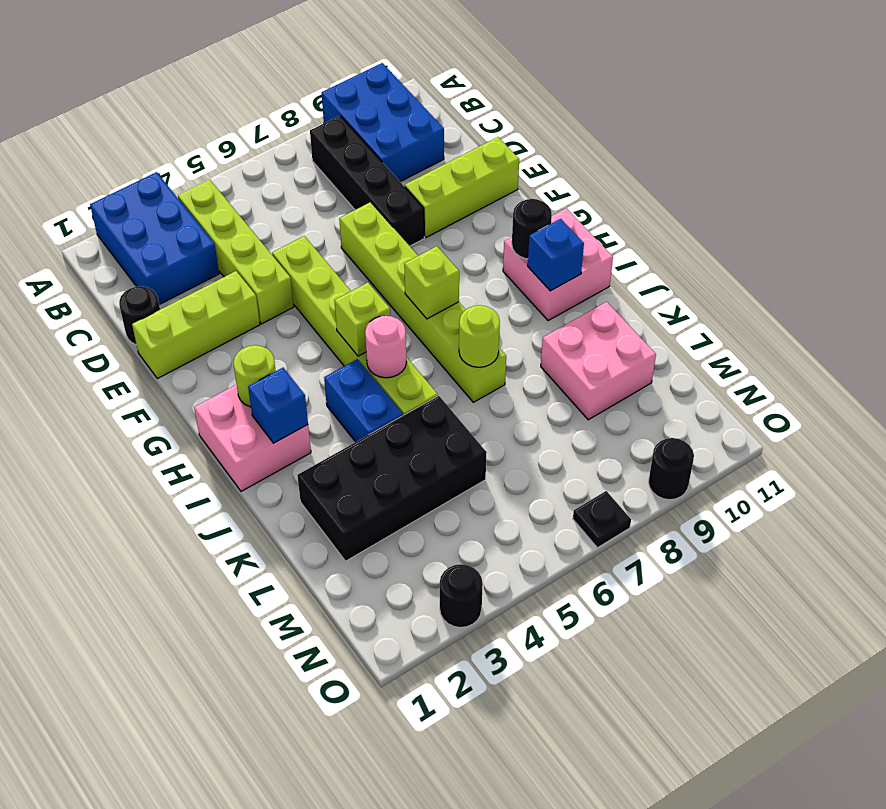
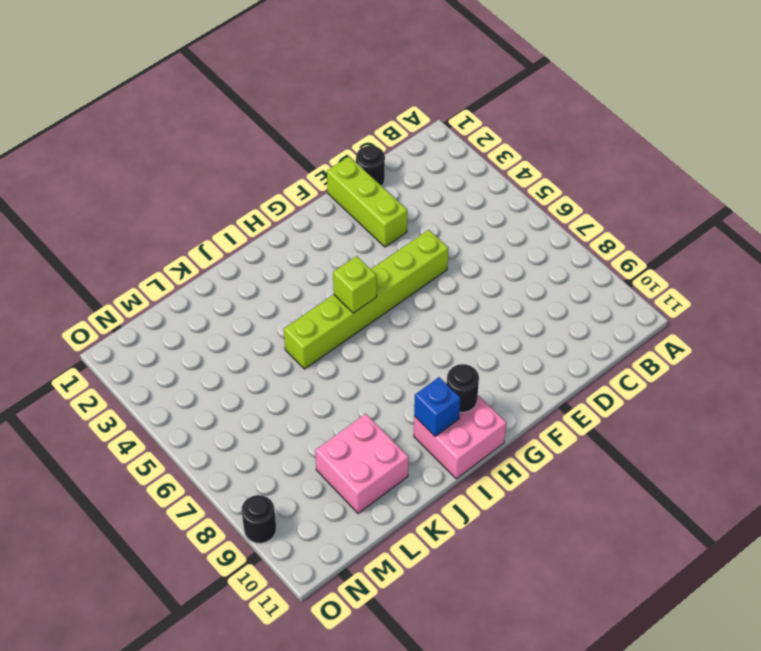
none -> blue brick A2:C3 level 1
none -> blue brick A9:C10 level 1
none -> lime brick B4:E4 level 1

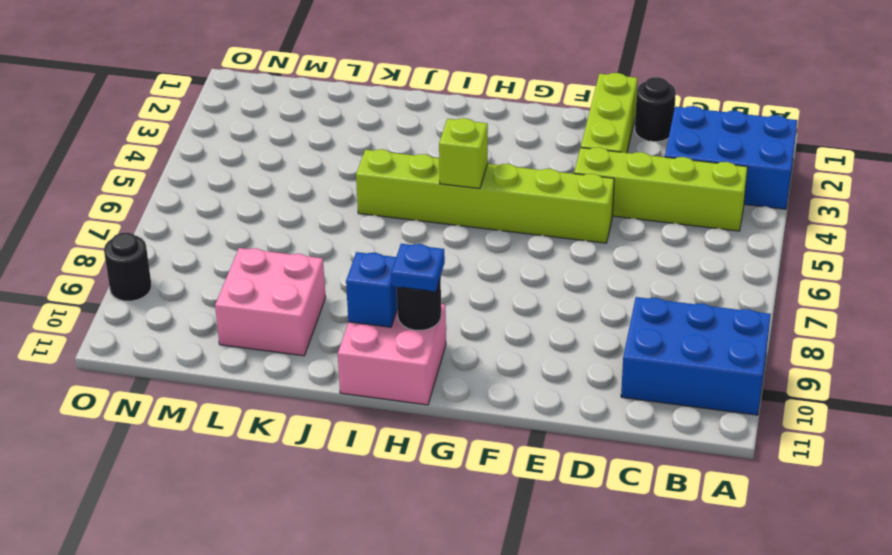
blue plate H10 level 3 -> none
none -> black brick B8:E8 level 1
none -> lime brick E7:J7 level 1
none -> lime brick E9:E11 level 1

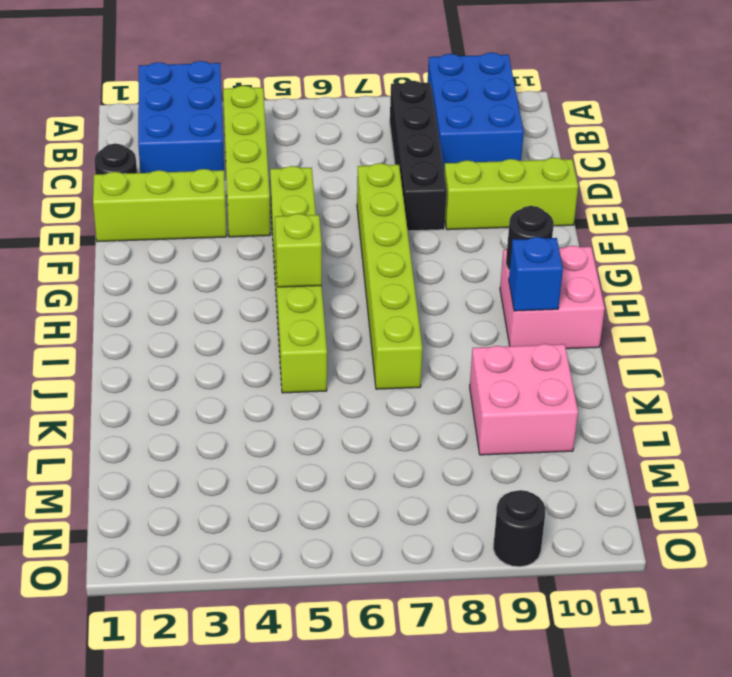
none -> pink brick H1:I2 level 1
none -> blue brick I4:J4 level 1
none -> black brick K2:L5 level 1

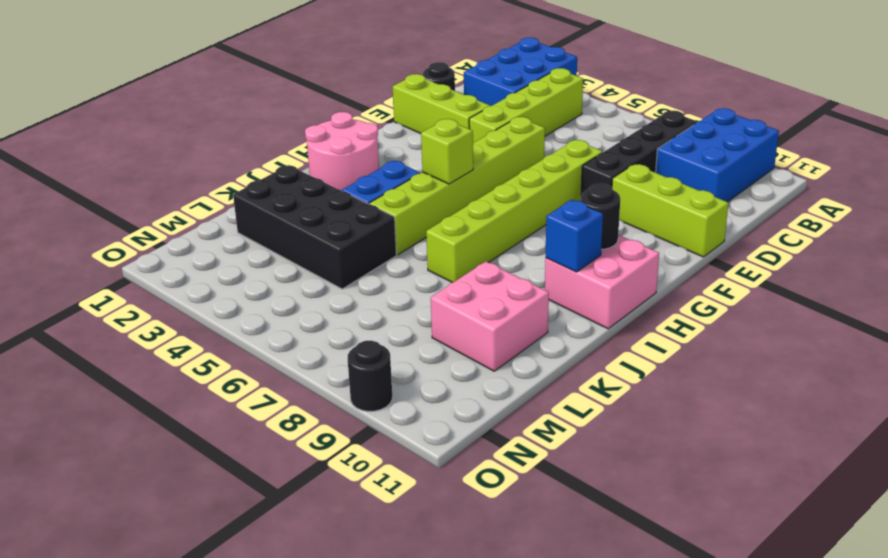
pink round brick H1:I2 level 1 -> pink brick H1:I2 level 1
none -> black round brick O3 level 1
none -> black plate O7 level 1
none -> lime round brick H2 level 2

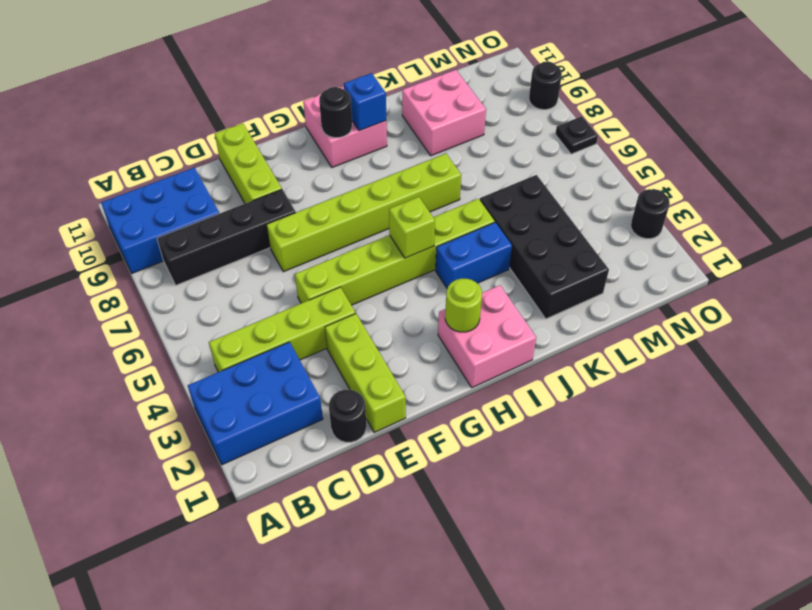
none -> lime brick H7 level 2
none -> blue brick I2 level 2
none -> pink round brick I5 level 2

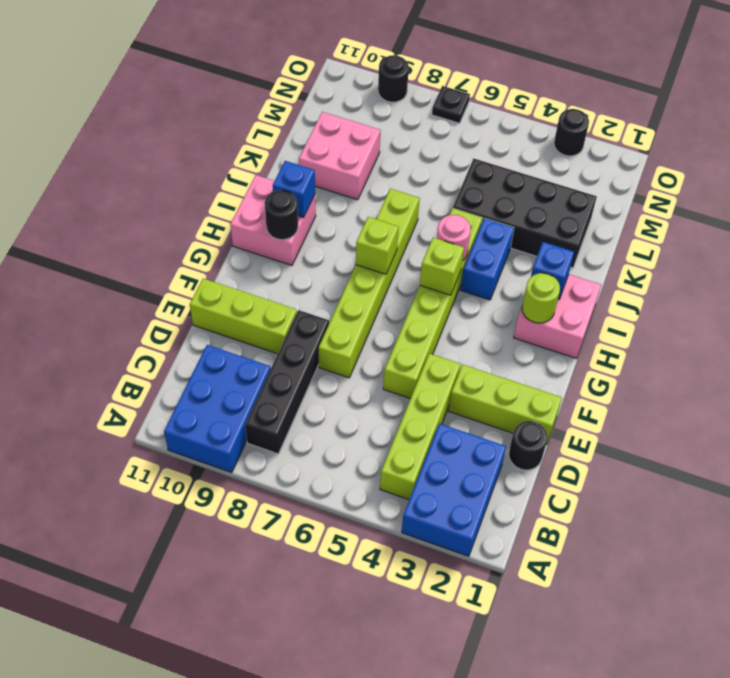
none -> lime round brick J7 level 2

